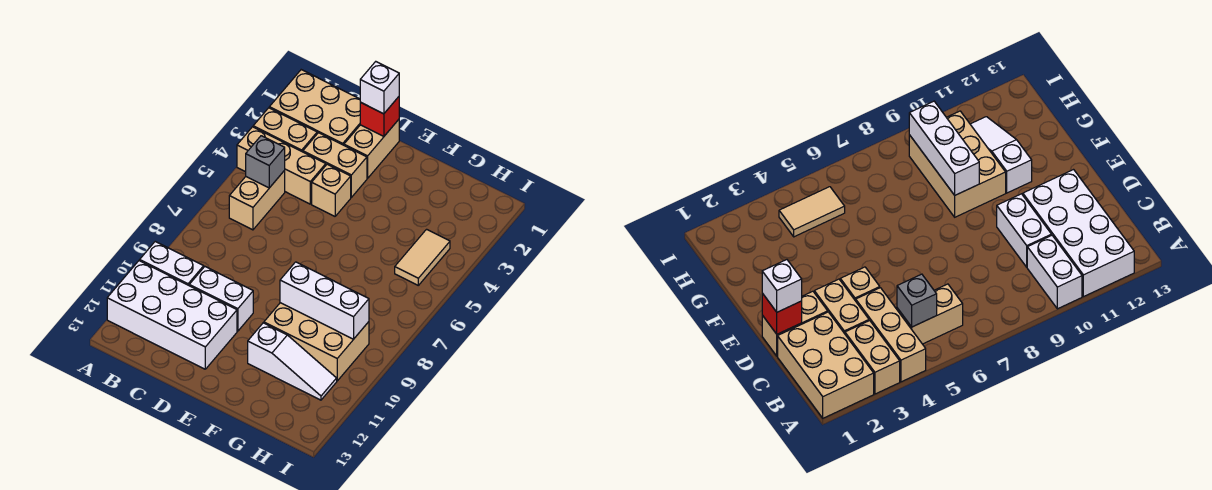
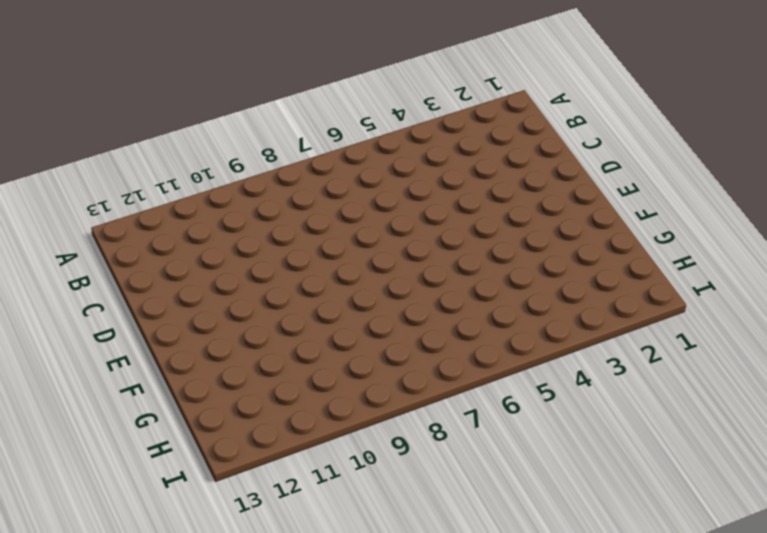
none -> tan brick A1:C2 level 1
none -> tan brick A3:B3 level 1
none -> tan brick A4:C4 level 1

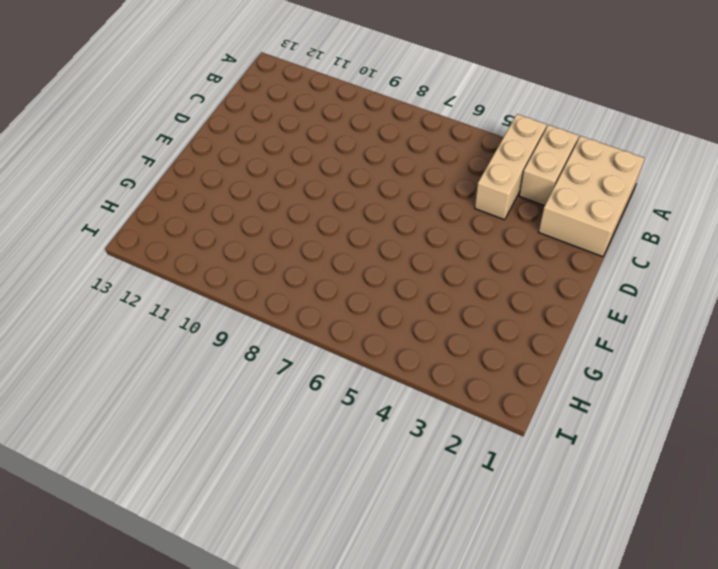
none -> white brick A10:B10 level 1
none -> white brick A11:D12 level 1
none -> tan brick B5:B6 level 1

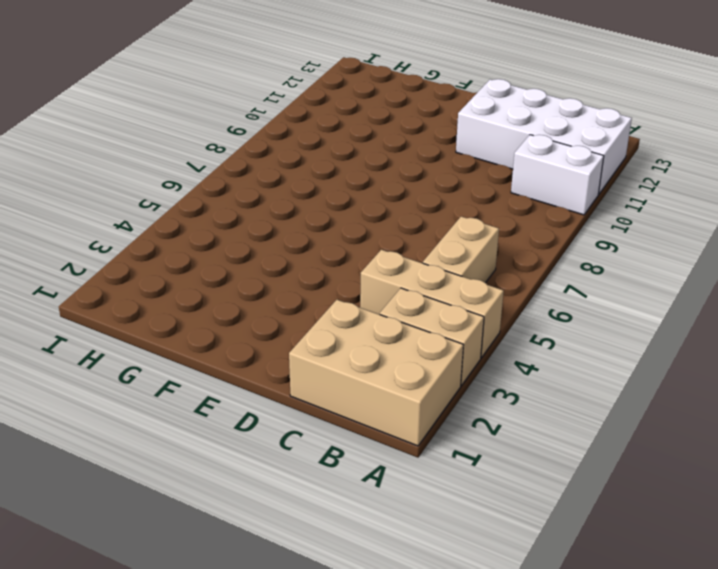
none -> tan brick C3:D3 level 1
none -> white brick C10:D10 level 1
none -> tan brick D1:D2 level 1

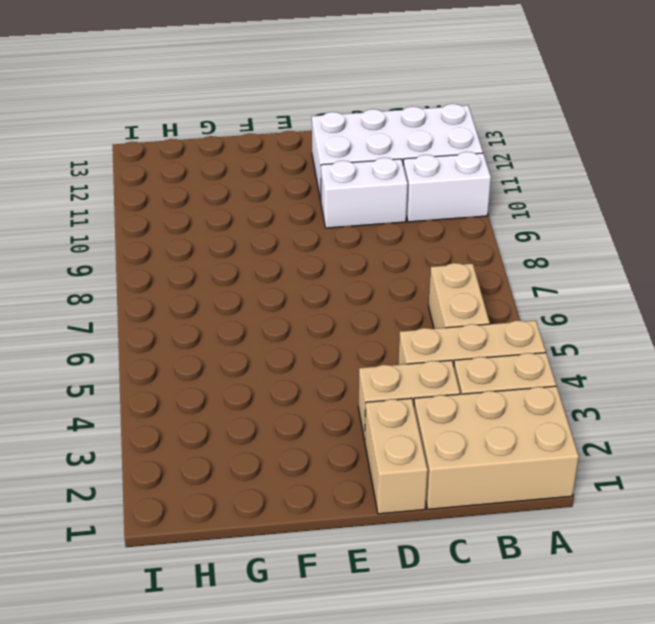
none -> tan brick D4 level 1
none -> tan brick F9:H10 level 1
none -> white slope F11:H11 level 1 top F

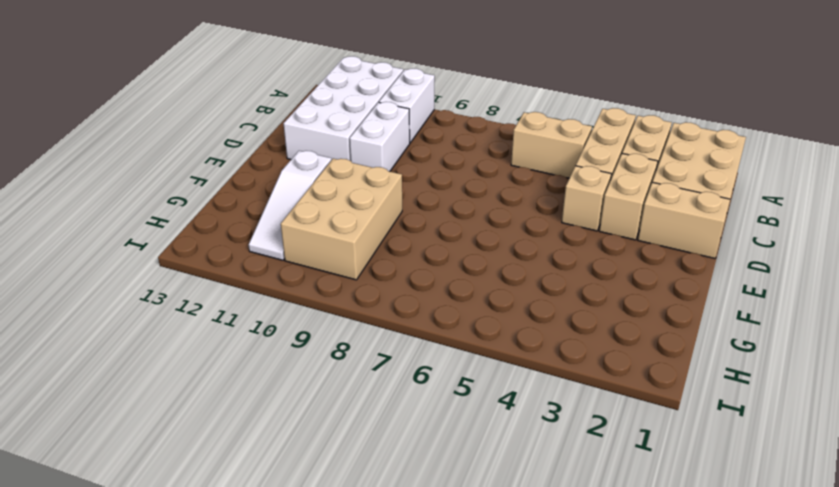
none -> tan tile H4:H5 level 1
none -> grey brick B5 level 2
none -> red brick D1 level 2

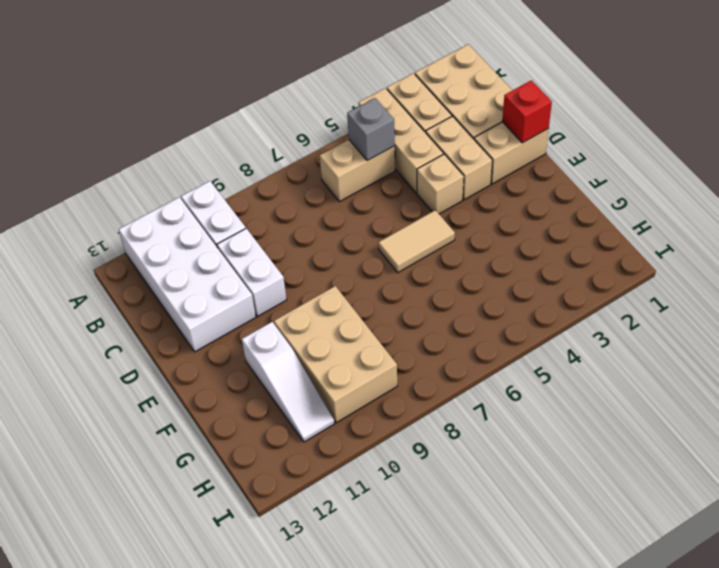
tan tile E5:E6 level 1 -> tan tile H4:H5 level 1
none -> white brick F9:H9 level 2
none -> white brick D1 level 3

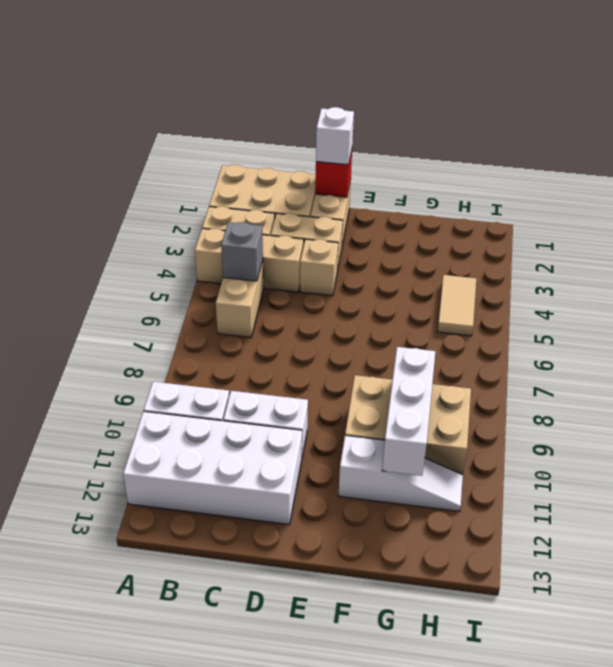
white brick G9:G11 level 2 -> white brick F9:H9 level 2

